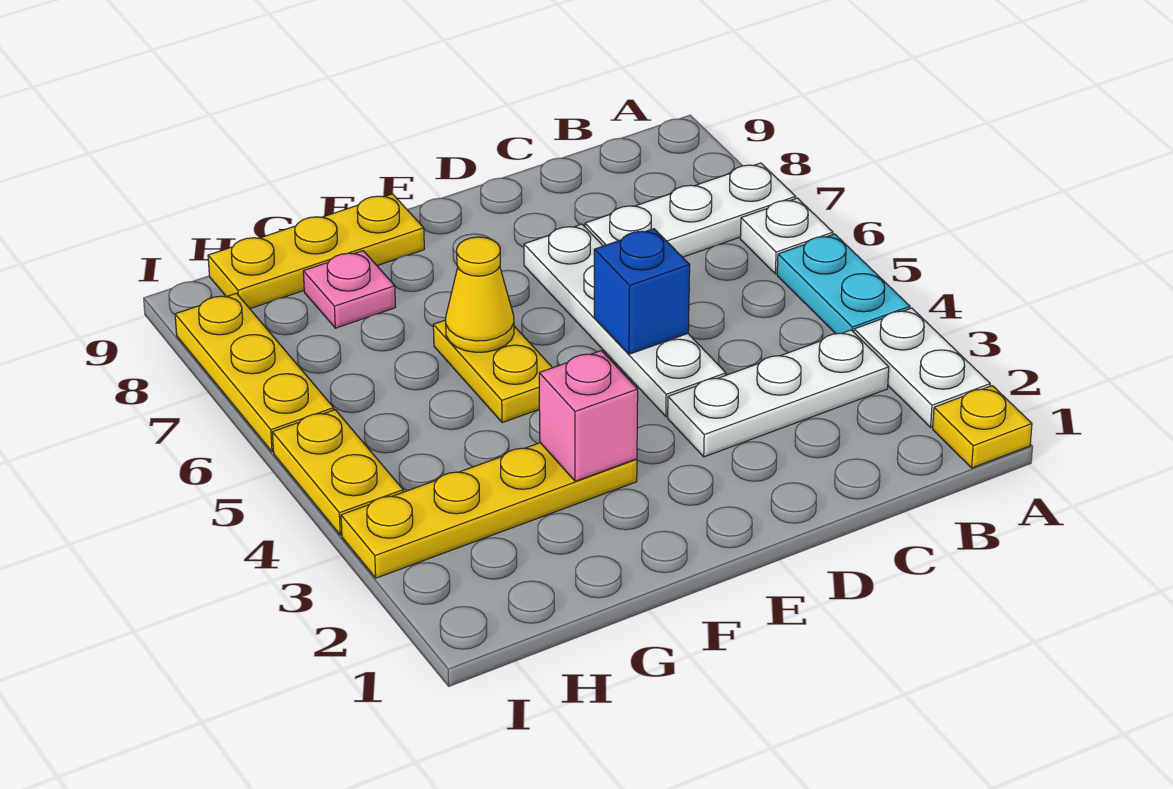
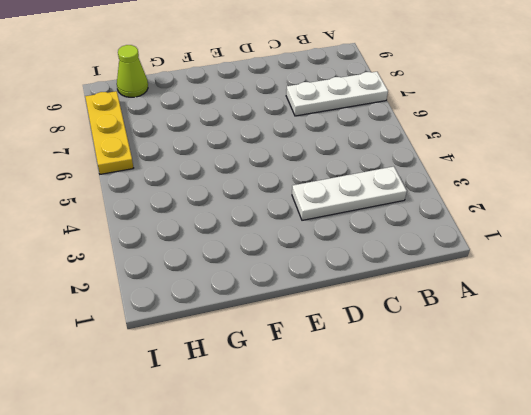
lime cone H9 level 1 -> yellow plate F9:H9 level 1
none -> yellow plate A1 level 1
none -> white plate A2:A3 level 1
none -> cyan plate A4:A5 level 1

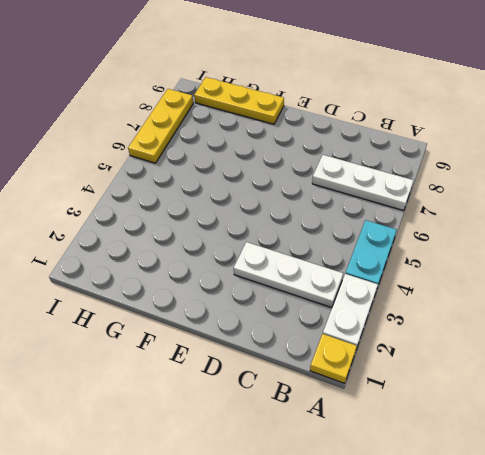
none -> white plate A6 level 1
none -> white plate D4:D7 level 1
none -> yellow plate F3:I3 level 1

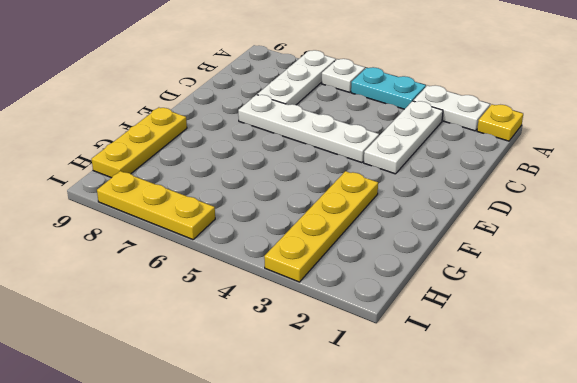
none -> yellow plate F5:F6 level 1
none -> pink plate G8 level 1
none -> yellow plate I4:I5 level 1

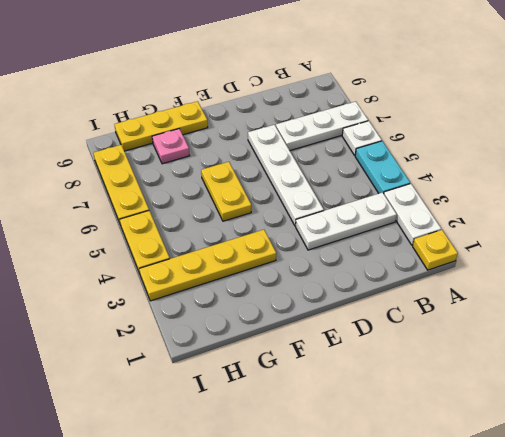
none -> blue brick D5 level 2
none -> pink brick F3 level 2
none -> yellow cone F6 level 2

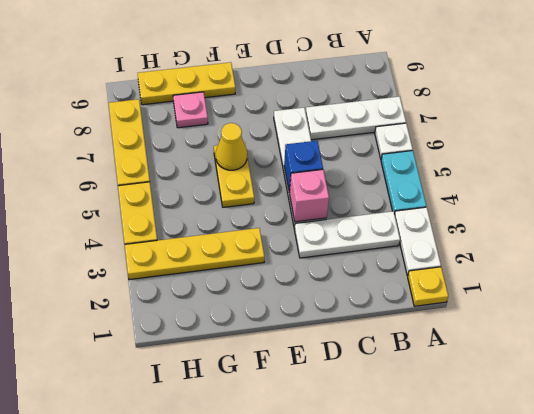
pink brick D4 level 2 -> pink brick F3 level 2

